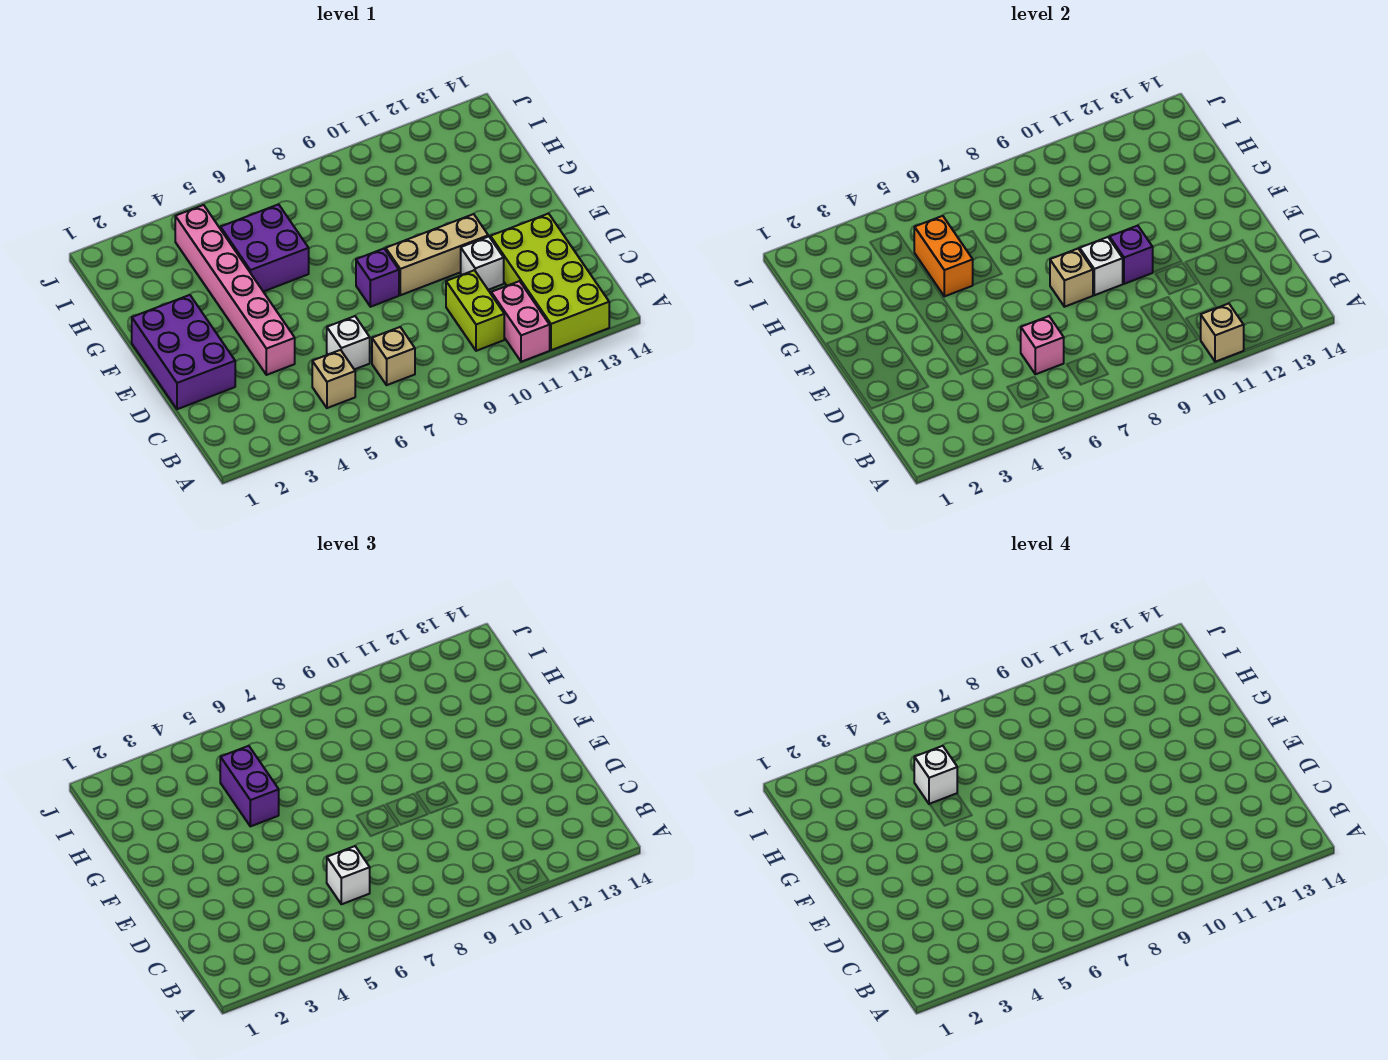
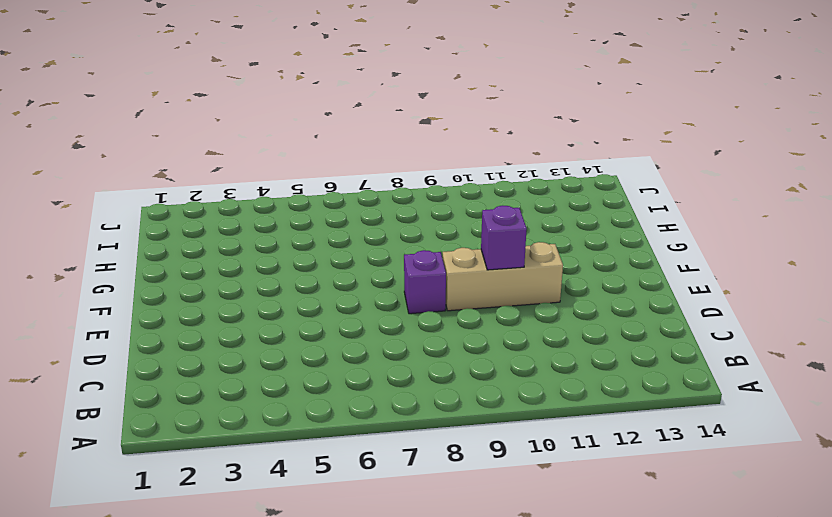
none -> pink brick A11:B11 level 1
none -> lime brick A12:D13 level 1
none -> tan brick B5 level 1

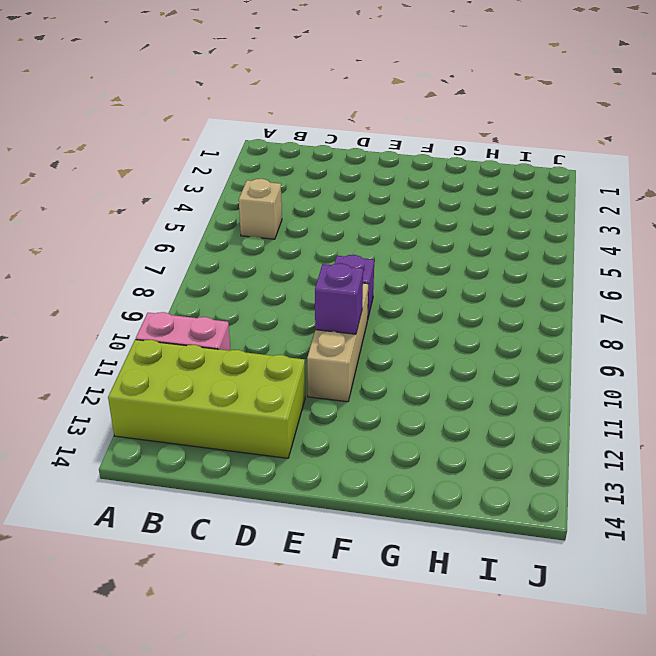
none -> tan brick B7 level 1
none -> lime brick B10:C10 level 1
none -> white brick C6 level 1

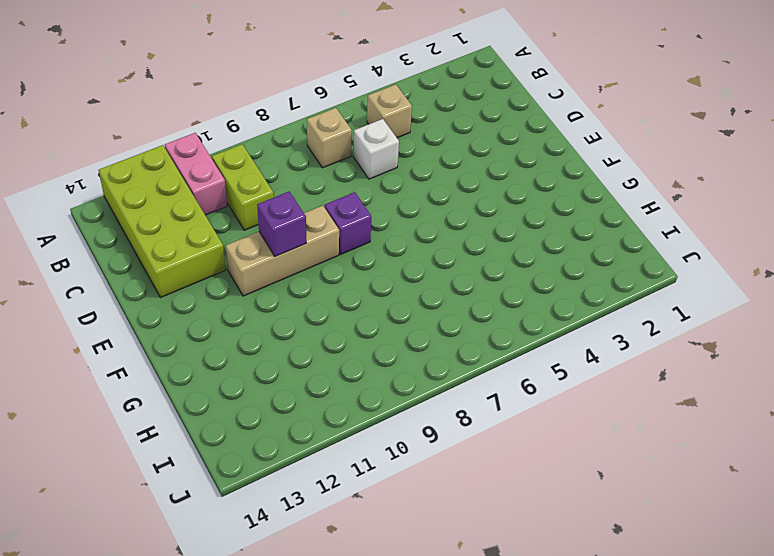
none -> purple brick D1:F2 level 1
none -> pink brick D4:I4 level 1
none -> white brick D11 level 1

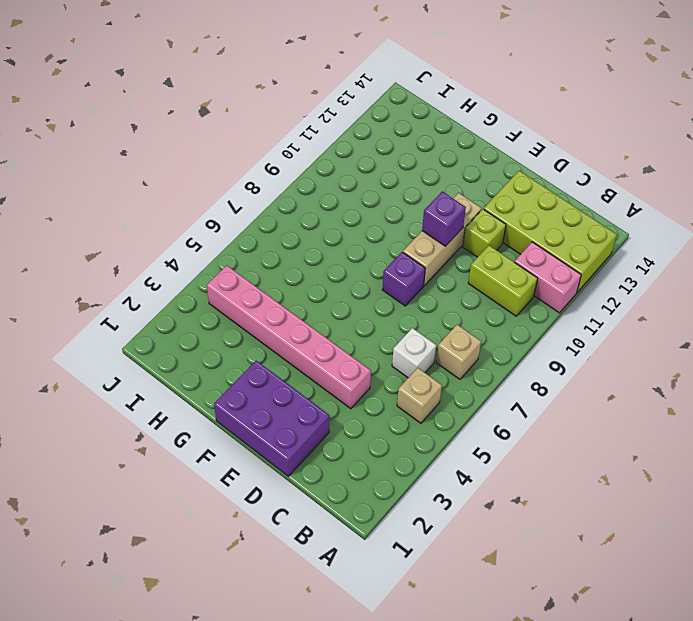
lime brick D11 level 1 -> white brick D11 level 1
none -> purple brick G5:H6 level 1
none -> tan brick A11 level 2
none -> pink brick C6 level 2

